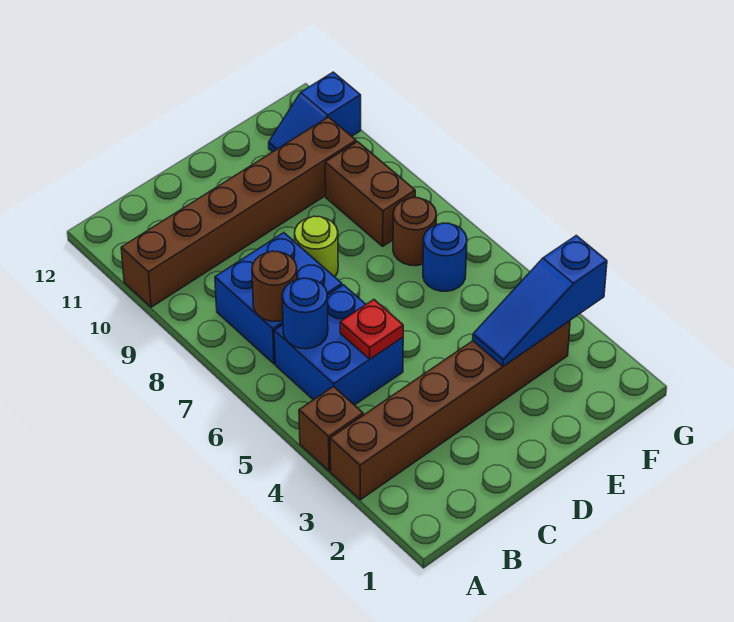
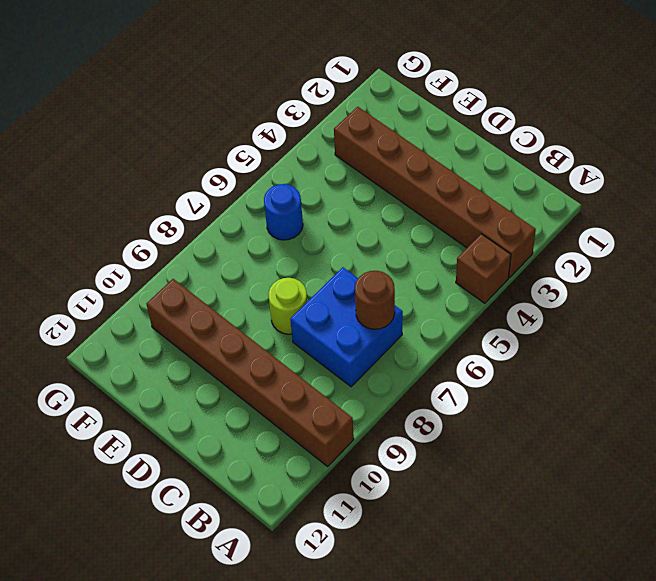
none -> blue brick B5:C6 level 1
none -> brown round brick F7 level 1
none -> brown brick F8:F9 level 1

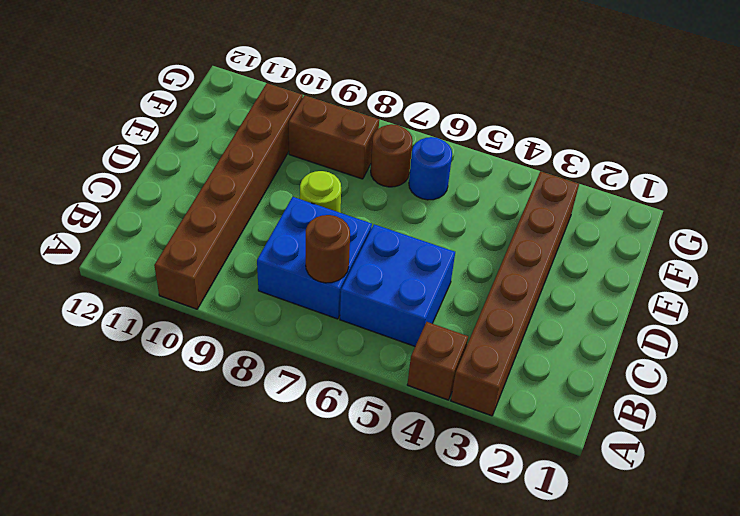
none -> blue slope F11:G11 level 1 top G
none -> blue round brick B6 level 2
none -> red plate C5 level 2

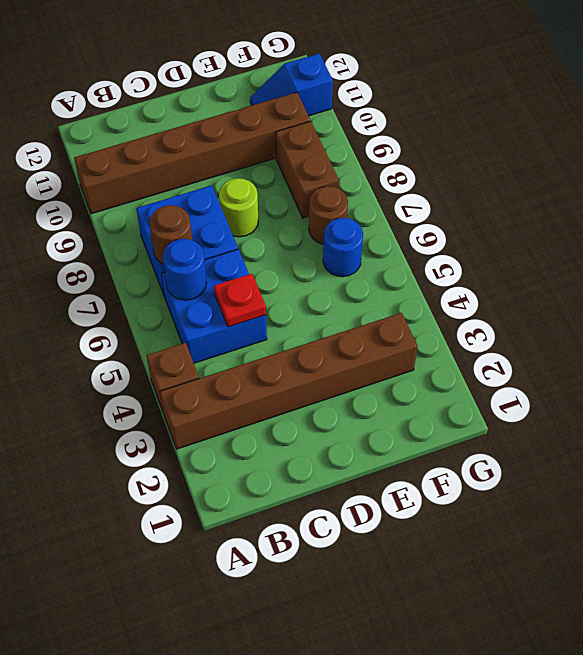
none -> blue slope E3:G3 level 2 top G

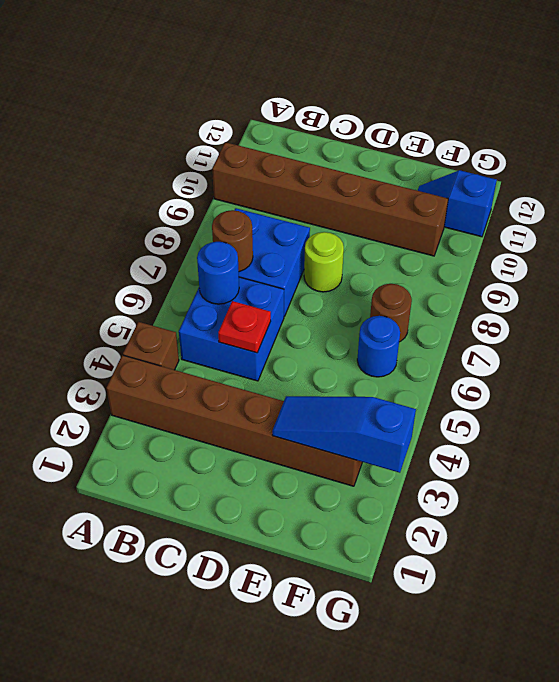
none -> brown brick F8:F9 level 1

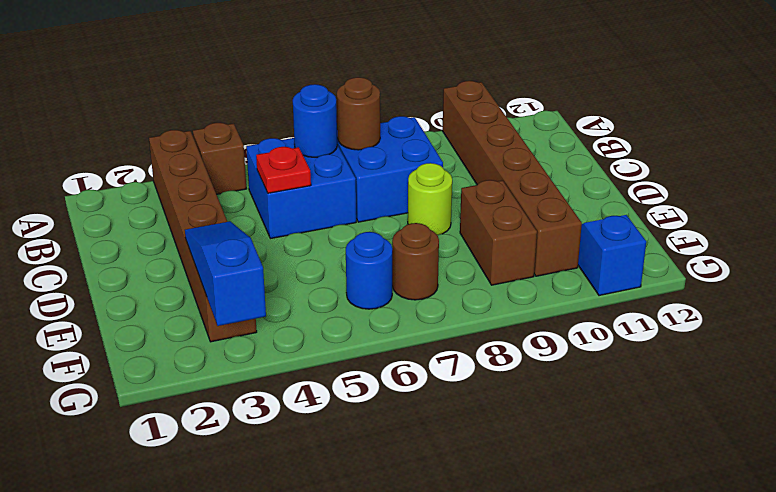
brown brick E9:F9 level 1 -> brown brick F8:F9 level 1

